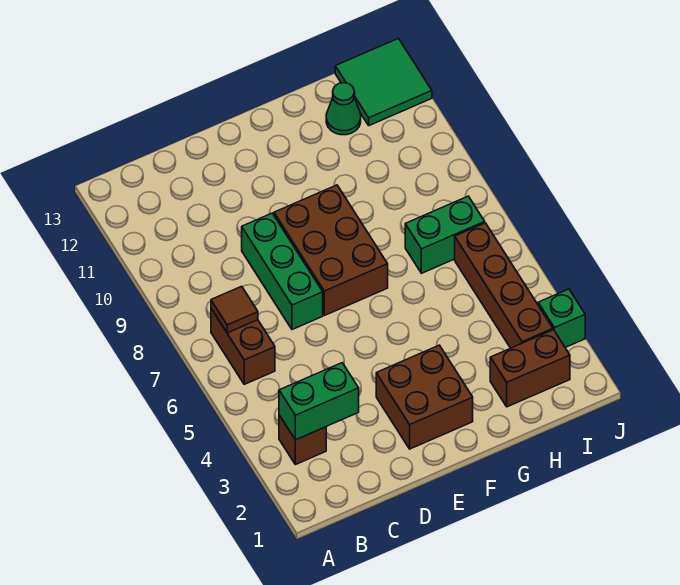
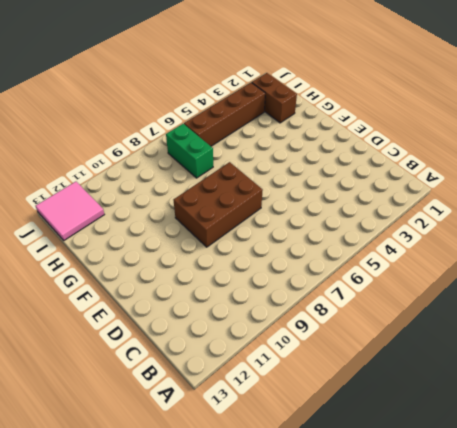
pink tile I12:J13 level 1 -> green tile I12:J13 level 1
none -> brown brick B3 level 1
none -> brown brick B6:B7 level 1
none -> green brick D7:D9 level 1

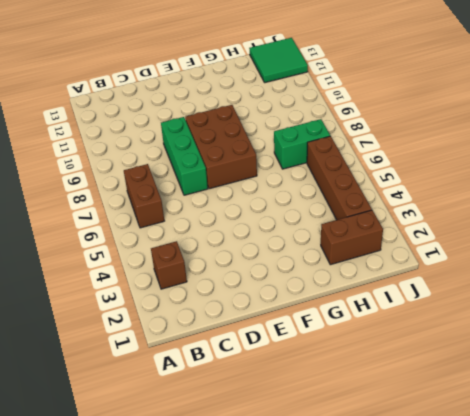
none -> brown brick E2:F3 level 1
none -> green cone H12 level 1
none -> green brick J3 level 1

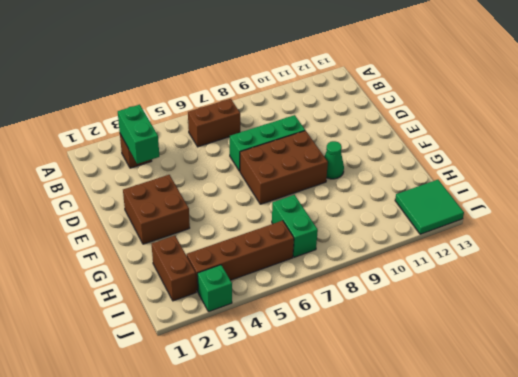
green cone F10 level 1 -> green cone H12 level 1
none -> brown tile B7 level 2

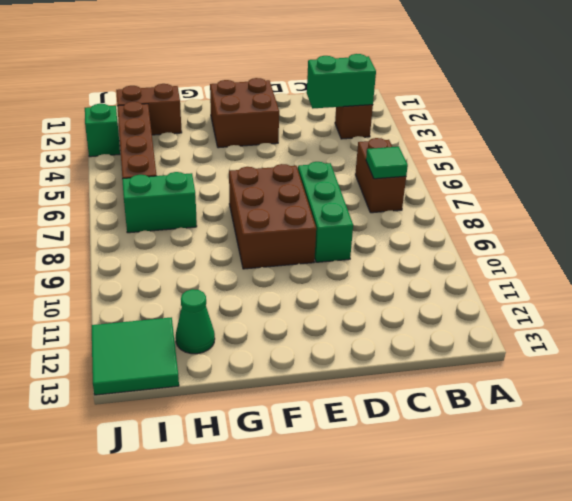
green tile B7 level 2 -> brown tile B7 level 2

